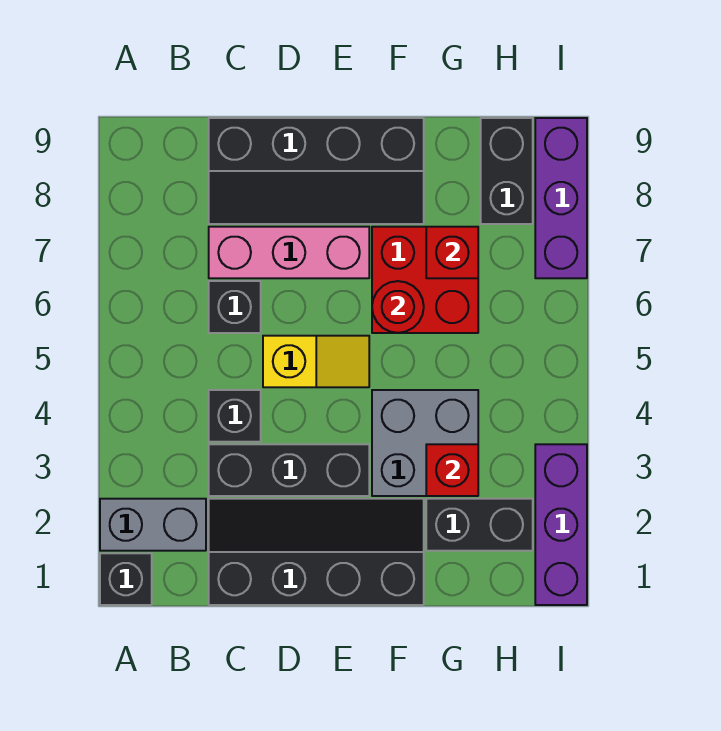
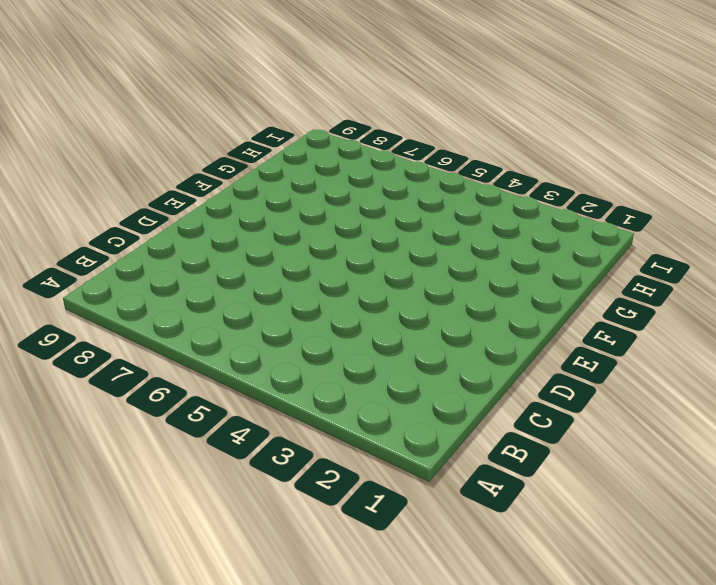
none -> black brick A1 level 1
none -> grey brick A2:B2 level 1
none -> black slope C1:F2 level 1 top 1

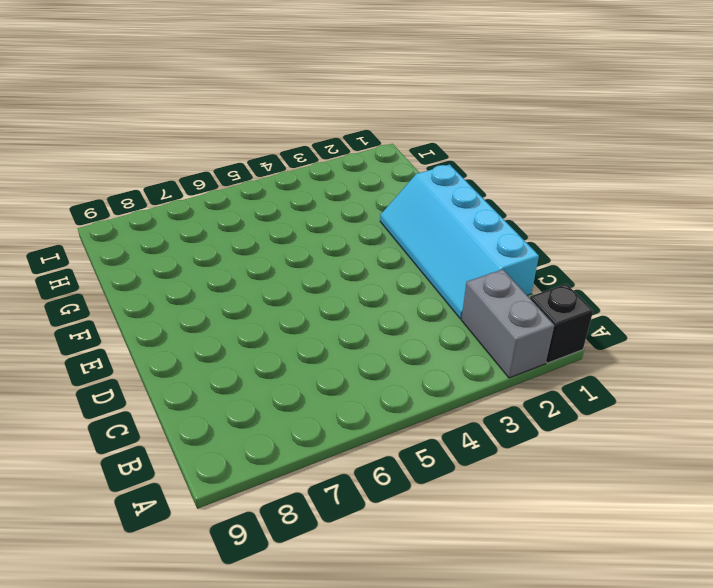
cyan slope C1:F2 level 1 top 1 -> black slope C1:F2 level 1 top 1
none -> black brick C3:E3 level 1
none -> black brick C4 level 1
none -> black brick C6 level 1

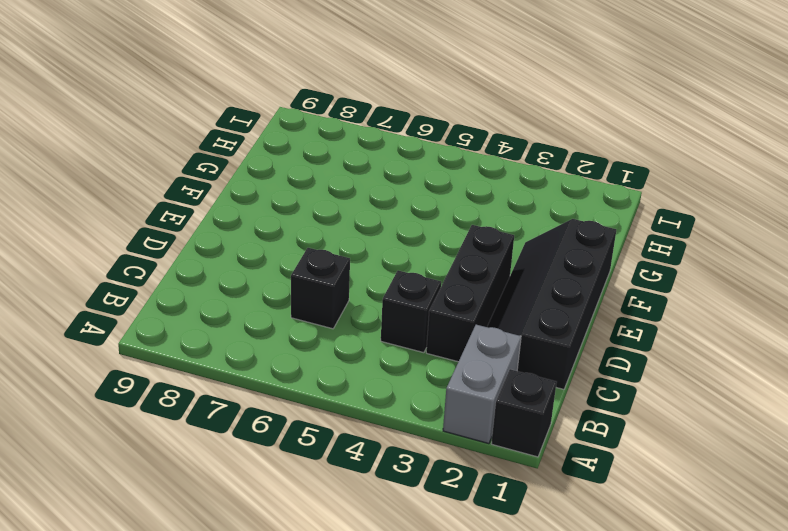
none -> pink brick C7:E7 level 1
none -> black slope C8:F9 level 1 top 9
none -> yellow slope D5:E5 level 1 top D

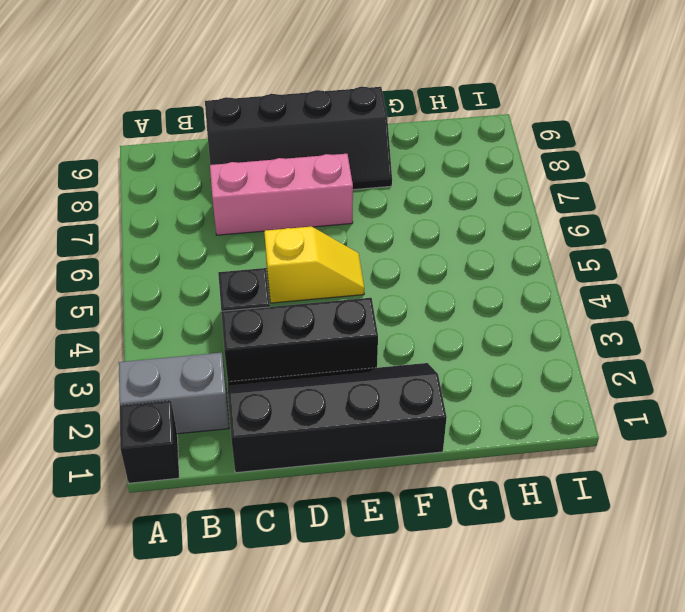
none -> black brick C6 level 1
none -> grey brick F3:G4 level 1
none -> red brick F6:G7 level 1

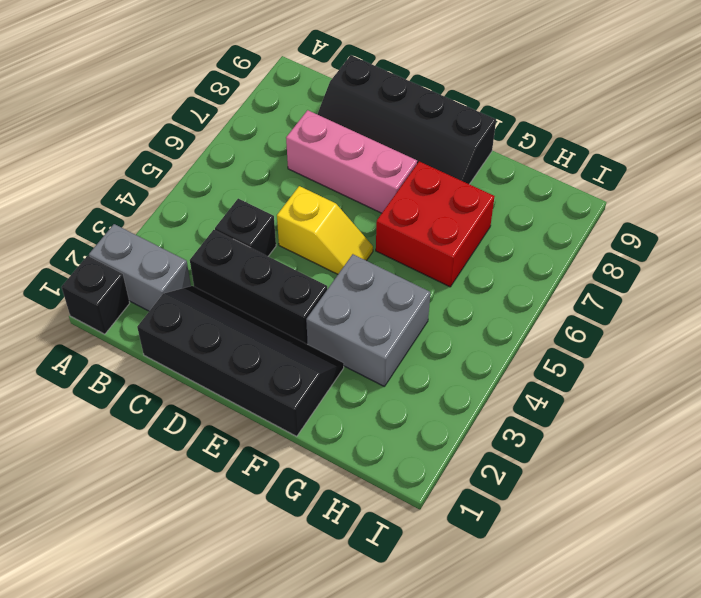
none -> black brick C6 level 1
none -> black brick G2:H2 level 1
none -> black brick H8:H9 level 1

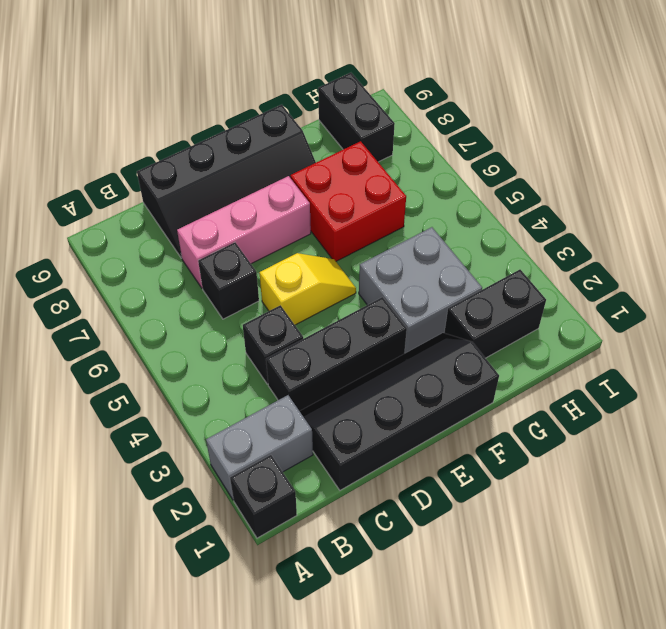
none -> purple brick I1:I3 level 1
none -> purple brick I7:I9 level 1
none -> red round brick F6 level 2

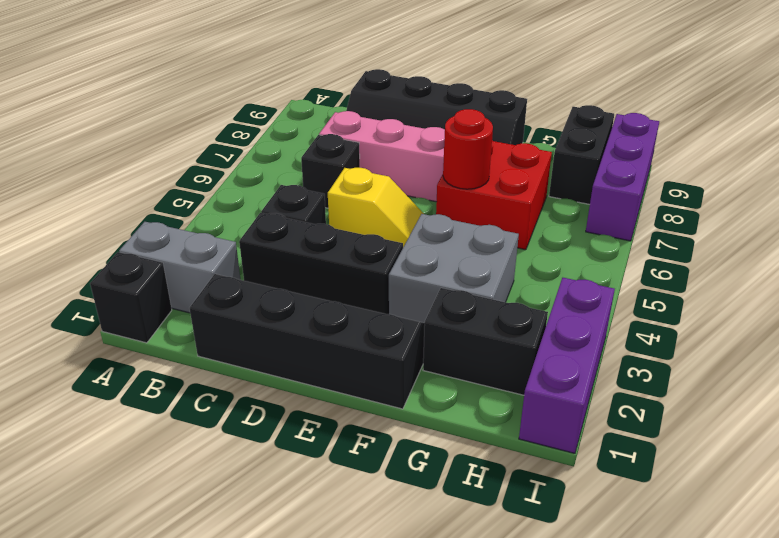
none -> red brick G3 level 2
none -> red brick G7 level 2

